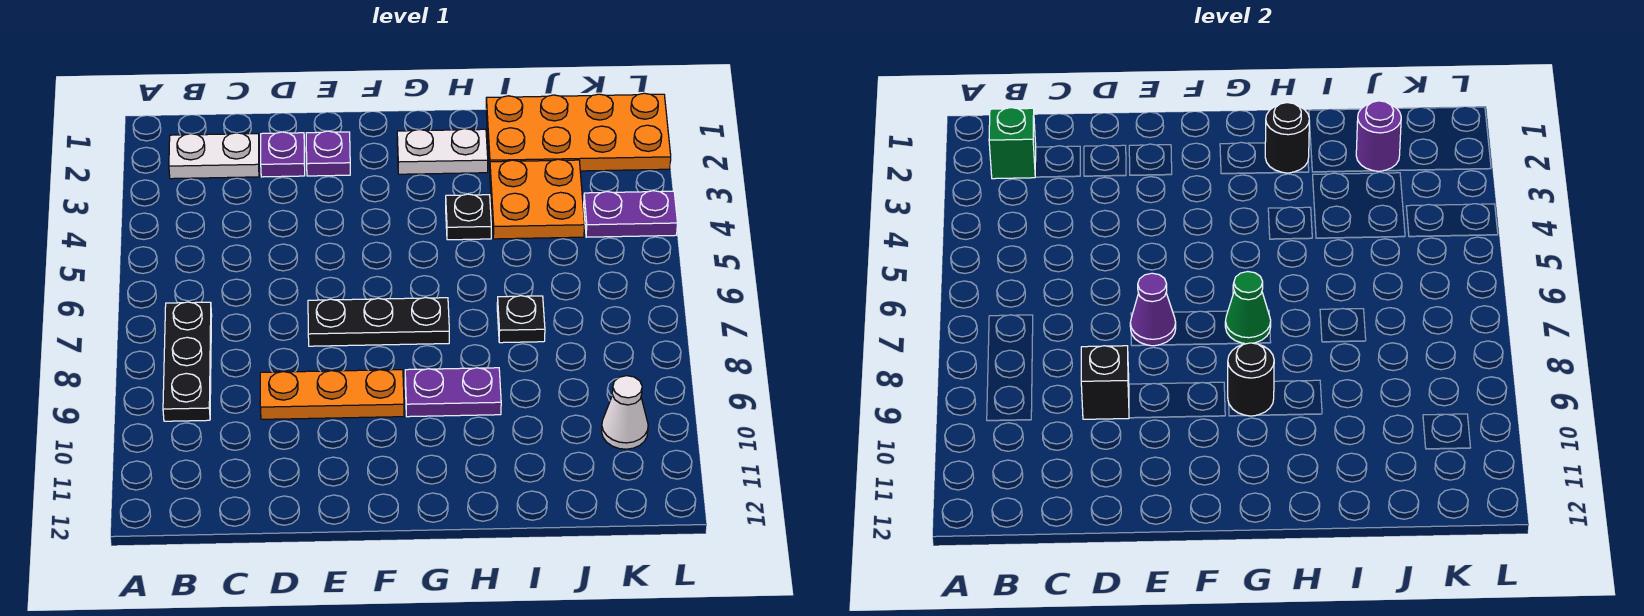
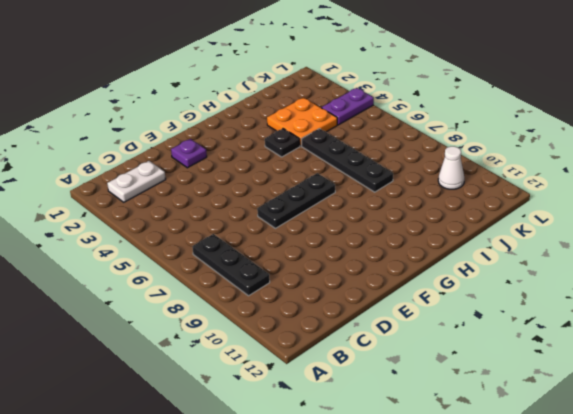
black plate I5:I8 level 1 -> black plate I7 level 1
none -> purple plate D2 level 1
none -> orange plate D9:F9 level 1
none -> white plate G2:H2 level 1

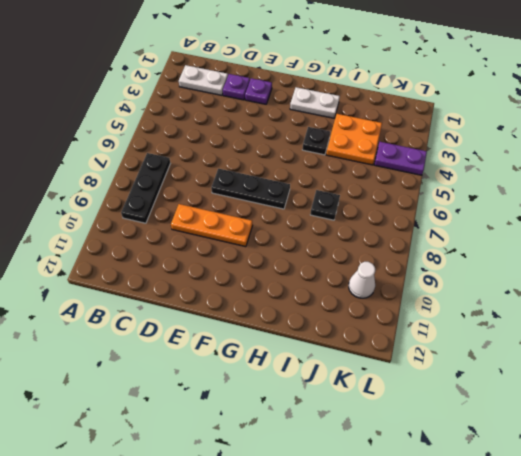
none -> purple plate G9:H9 level 1
none -> orange plate I1:L2 level 1
none -> green brick B2 level 2

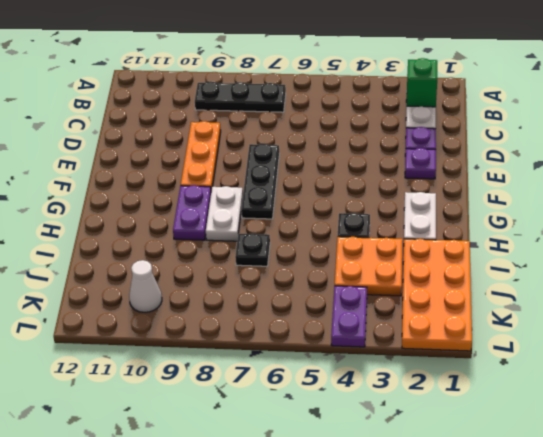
white plate G8:H8 level 1 -> none
none -> black brick D9 level 2
none -> purple cone E7 level 2
none -> green cone G7 level 2

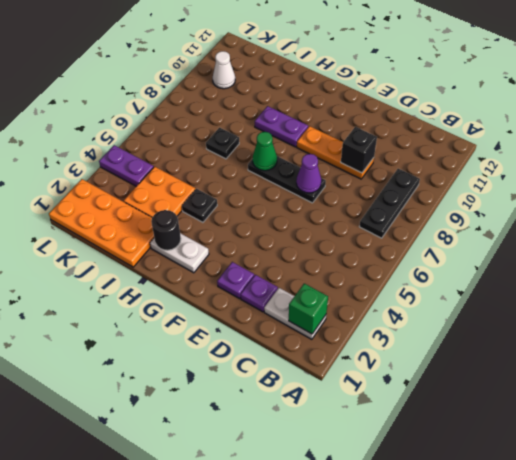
none -> black round brick G9 level 2
none -> purple round brick J2 level 2

